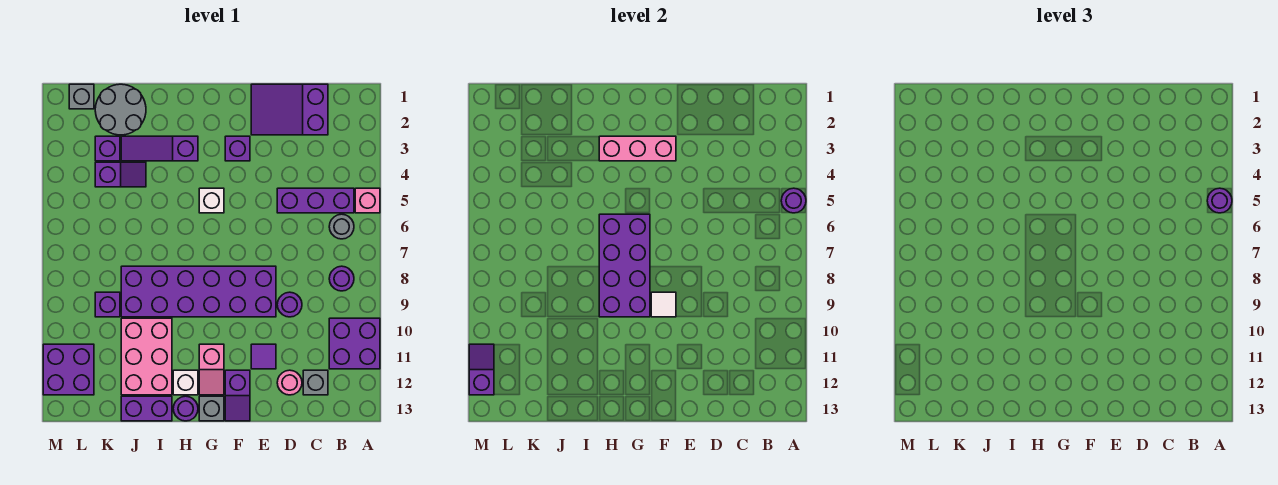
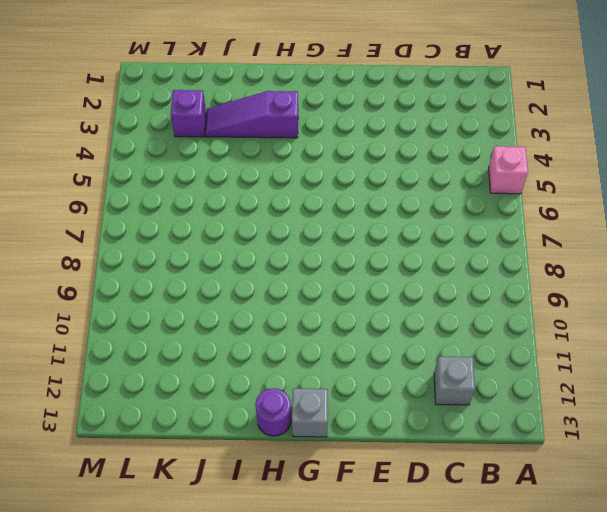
none -> purple brick A10:B11 level 1
none -> purple brick B5:D5 level 1
none -> grey round brick B6 level 1
none -> purple round brick B8 level 1

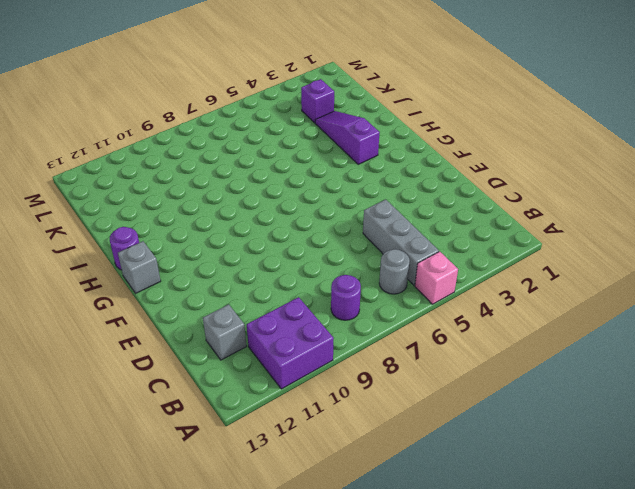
grey brick B5:D5 level 1 -> purple brick B5:D5 level 1
none -> purple slope C1:E2 level 1 top C
none -> purple round brick D9 level 1
none -> pink round brick D12 level 1
none -> purple brick E8:J9 level 1

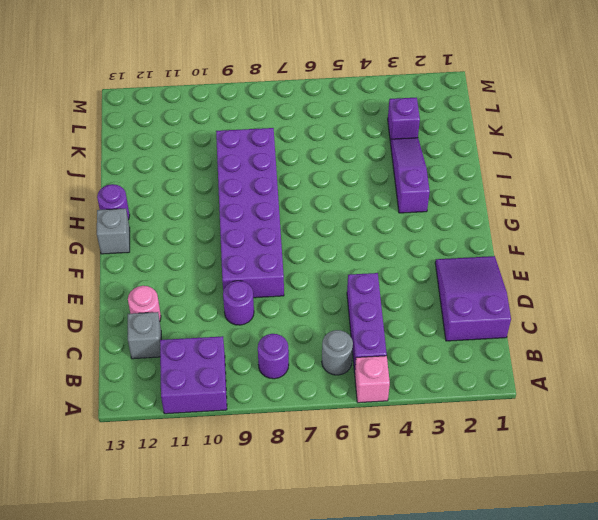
none -> purple tile E11 level 1
none -> purple brick F3 level 1
none -> purple slope F12:F13 level 1 top 12
none -> white brick G5 level 1

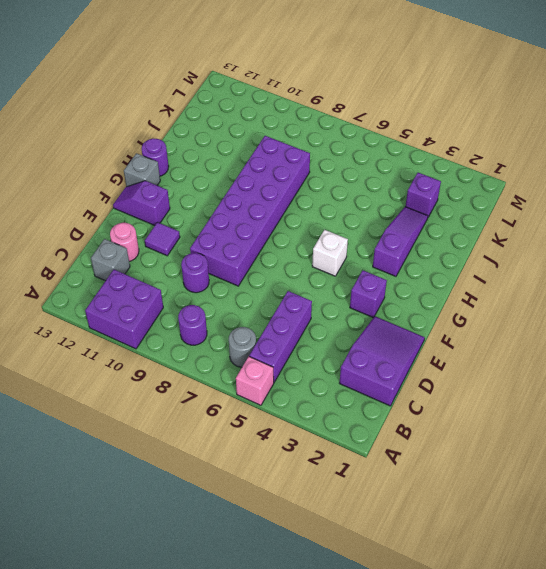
none -> pink slope G11:G12 level 1 top 11
none -> white brick H12 level 1
none -> pink brick I10:J12 level 1
none -> purple brick I13:J13 level 1

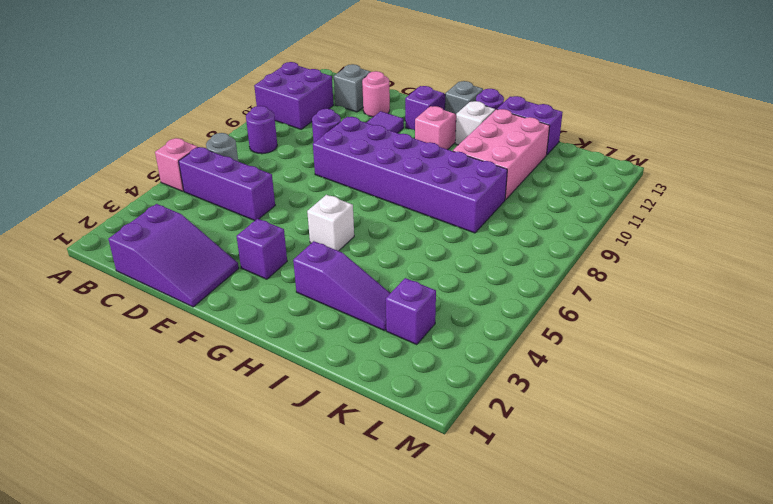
none -> grey round brick J1:K2 level 1
none -> purple slope J4:K4 level 1 top K
none -> purple brick K9 level 1
none -> grey brick L1 level 1

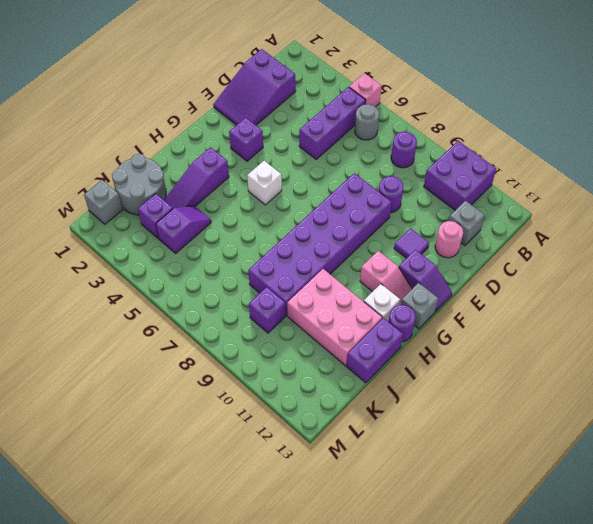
none -> purple brick L11:M12 level 1
none -> purple round brick A5 level 2
none -> pink brick F3:H3 level 2
none -> white tile F9 level 2

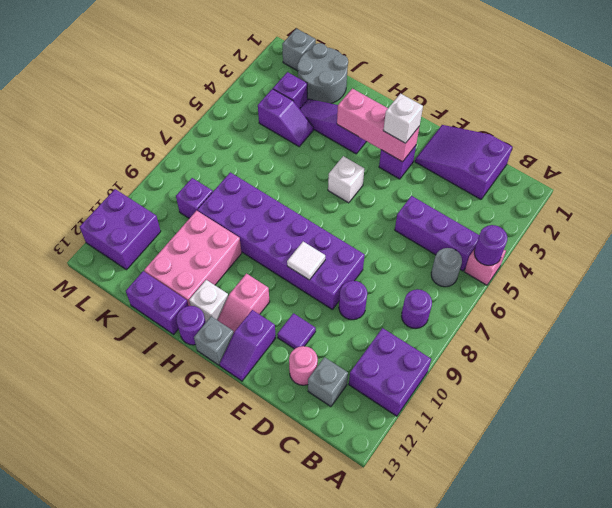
white brick F3 level 3 -> none
none -> purple brick G6:H9 level 2
none -> purple slope M11:M12 level 2 top 12
none -> purple round brick A5 level 3

